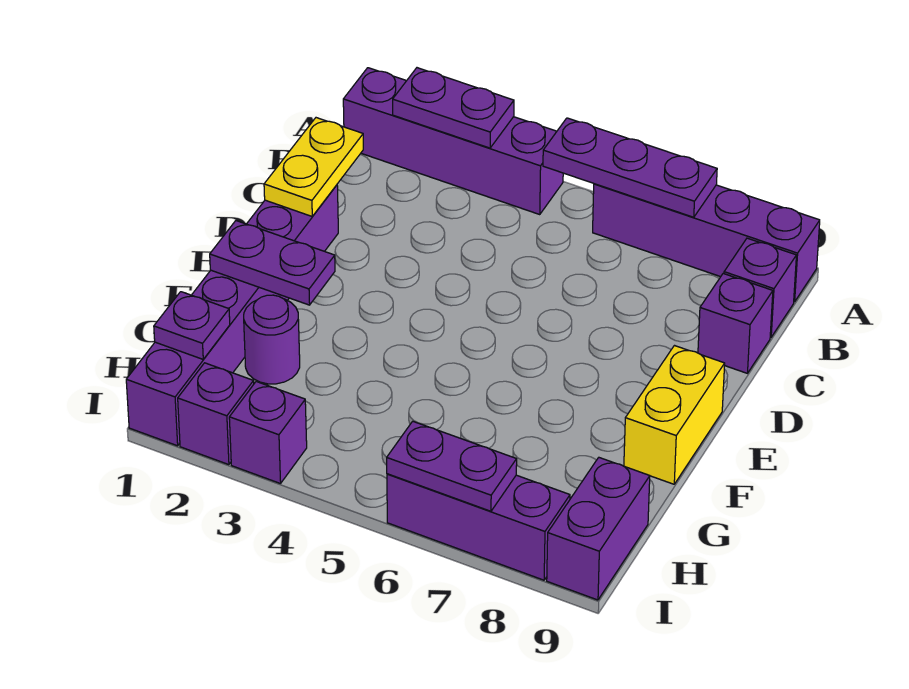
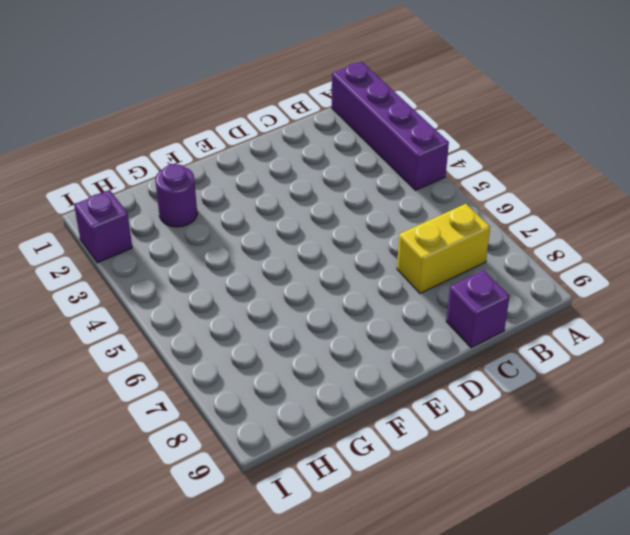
yellow brick B7:C7 level 1 -> yellow brick E9:F9 level 1
none -> purple brick A6:A9 level 1
none -> purple brick B9 level 1
none -> purple brick D1:I1 level 1

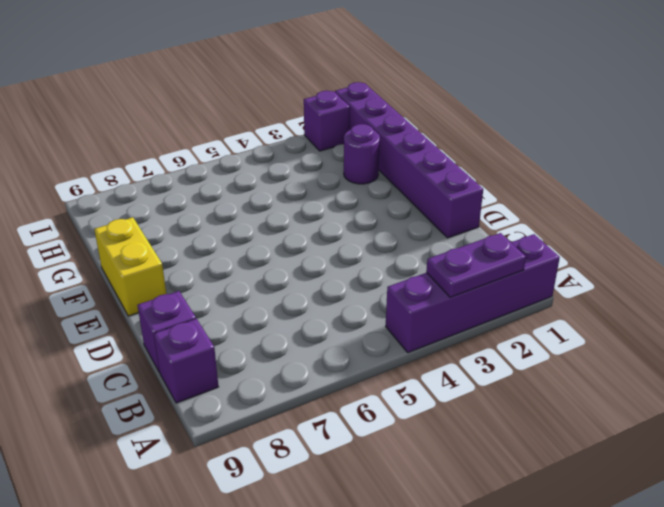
none -> purple brick A6:A9 level 1
none -> purple brick H9:I9 level 1
none -> purple brick I3 level 1

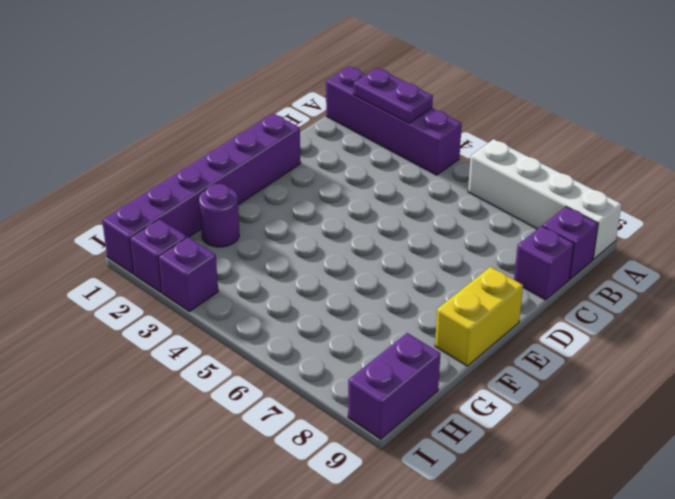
white brick A6:A9 level 1 -> purple brick A6:A9 level 1
none -> purple brick I6:I8 level 1
none -> purple plate A5:A7 level 2
none -> yellow plate C1:D1 level 2

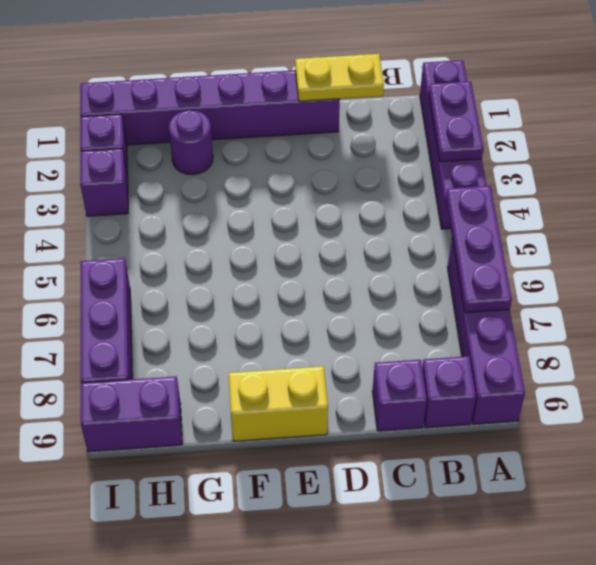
none -> purple plate F1:F2 level 2
none -> purple plate H1 level 2
none -> purple plate I6:I7 level 2

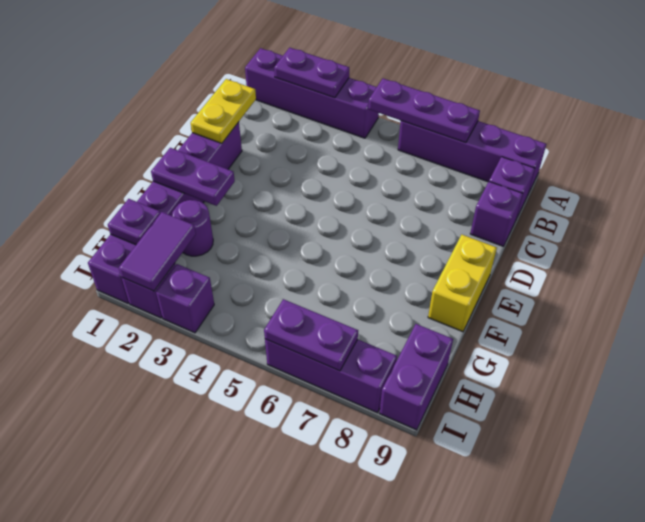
purple tile H2:I2 level 2 -> none

